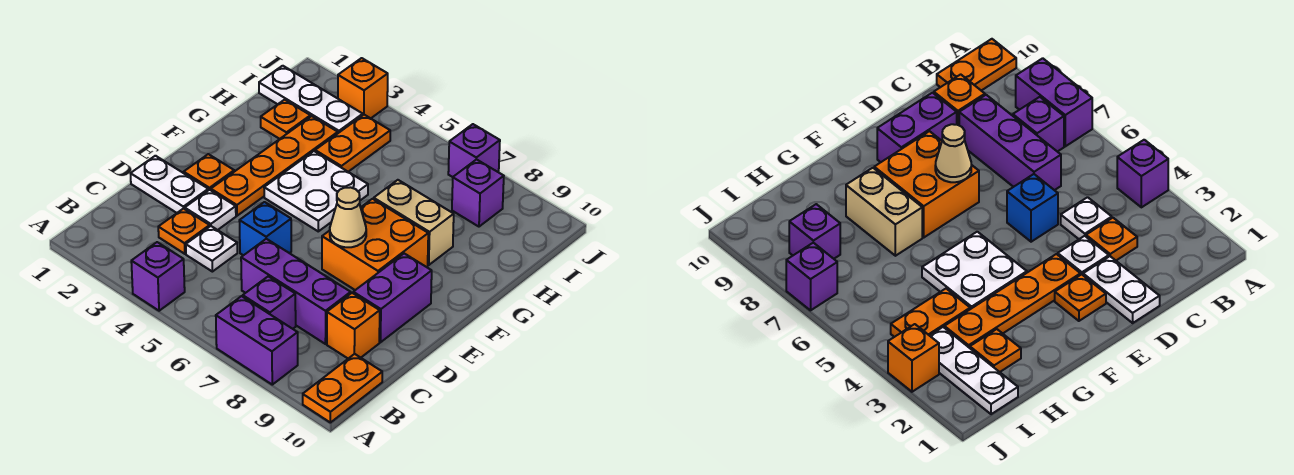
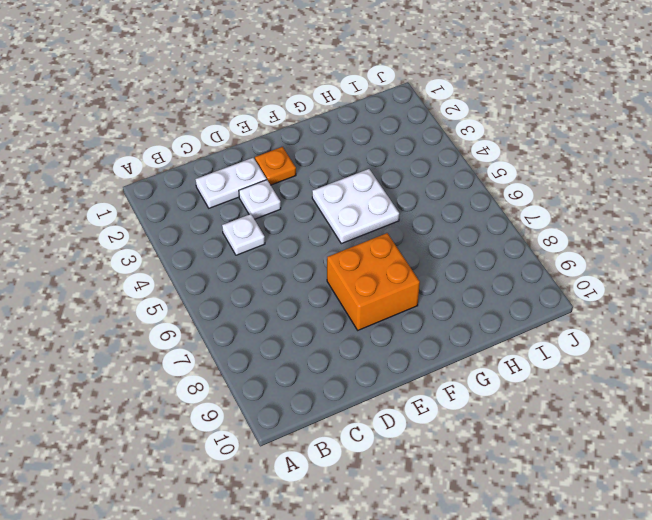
white plate C2:D2 level 1 -> white plate D1:D2 level 1
none -> purple brick A4 level 1
none -> purple brick A7:A8 level 1
none -> orange plate A10:B10 level 1

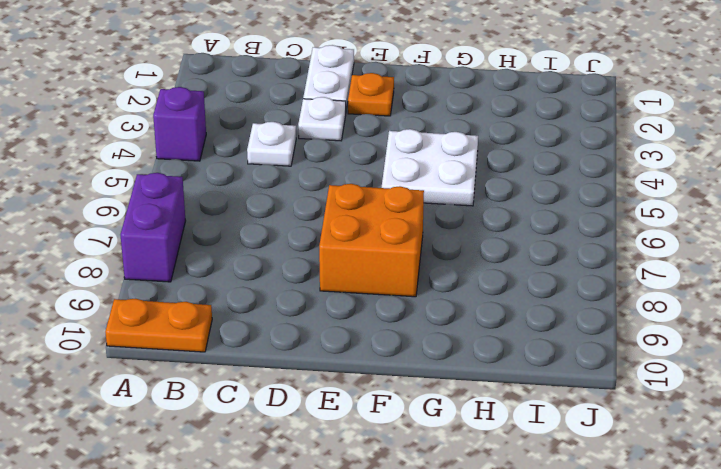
none -> purple brick B7 level 1
none -> orange plate C3 level 1
none -> purple brick C6:C8 level 1

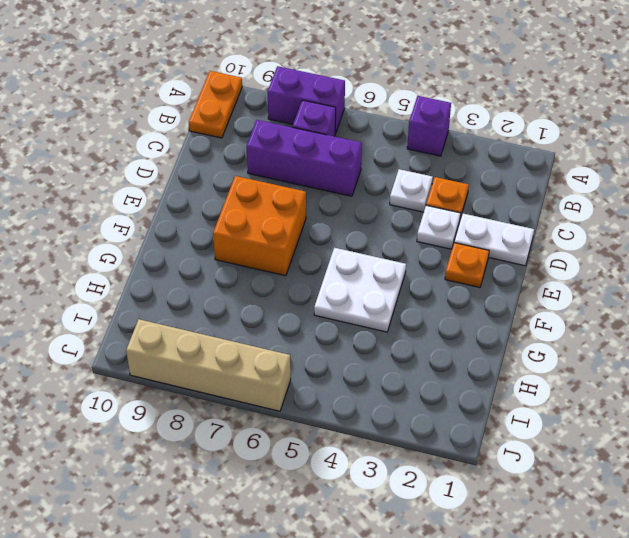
tan brick J6:J9 level 1 -> purple brick J7 level 1
none -> orange brick C9 level 1
none -> blue brick D5 level 1
none -> purple brick D9:E9 level 1

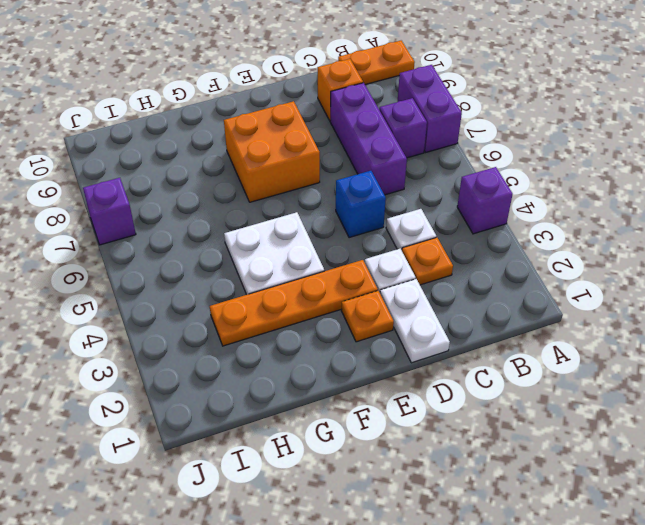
none -> purple brick D9:E9 level 1
none -> tan brick G7:G8 level 1
none -> orange plate H2 level 1

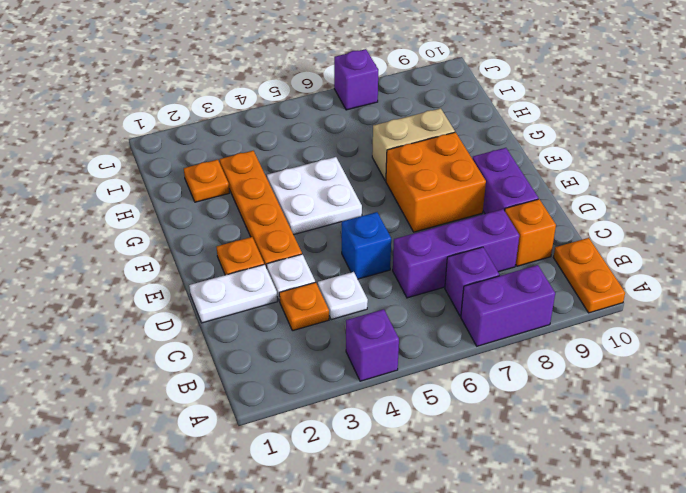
none -> orange plate H4:I4 level 1
none -> white plate I1:I3 level 1
none -> purple brick I8 level 1

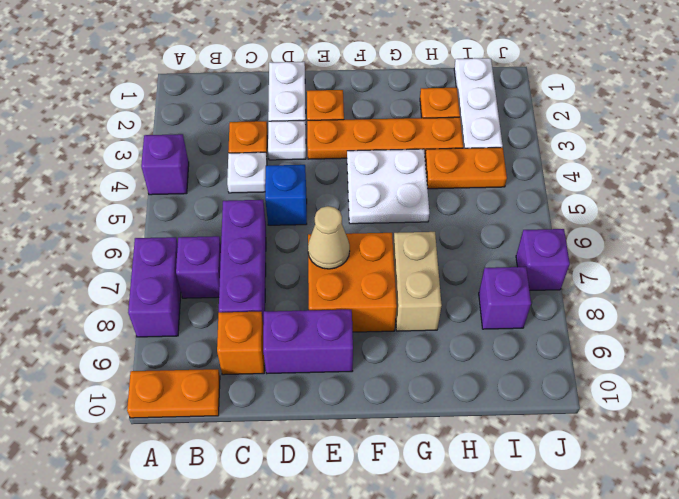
none -> orange brick J3 level 1

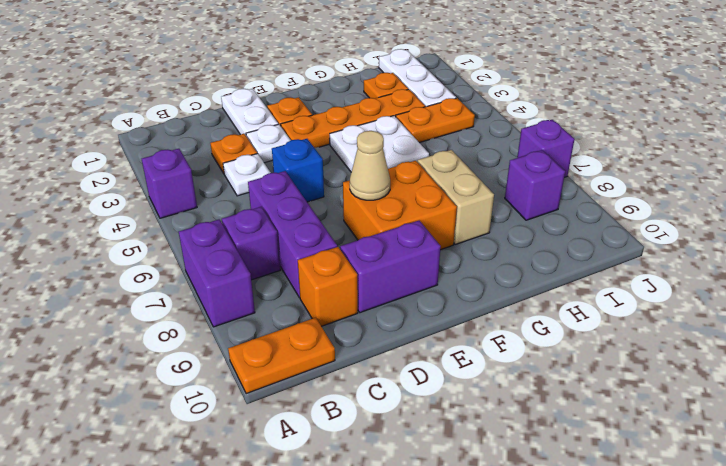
none -> orange brick J3 level 1

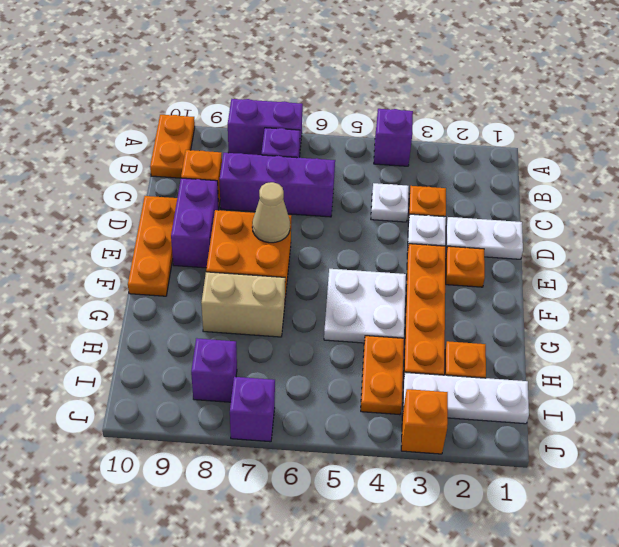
orange plate D10:F10 level 1 -> none
none -> blue brick D5 level 1

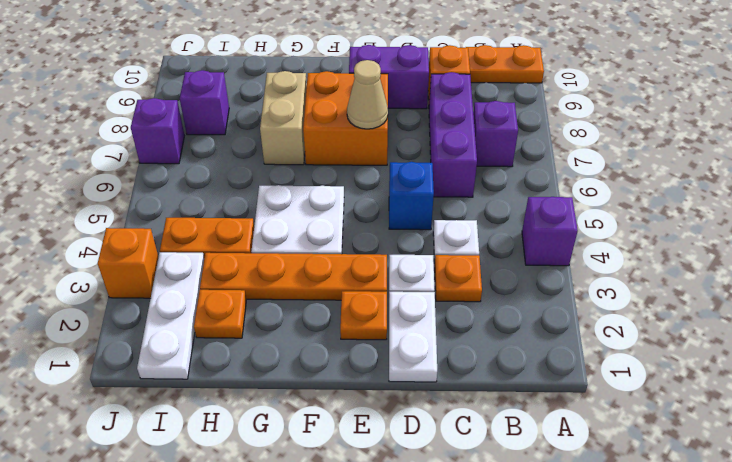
none -> purple brick A7:A8 level 1

